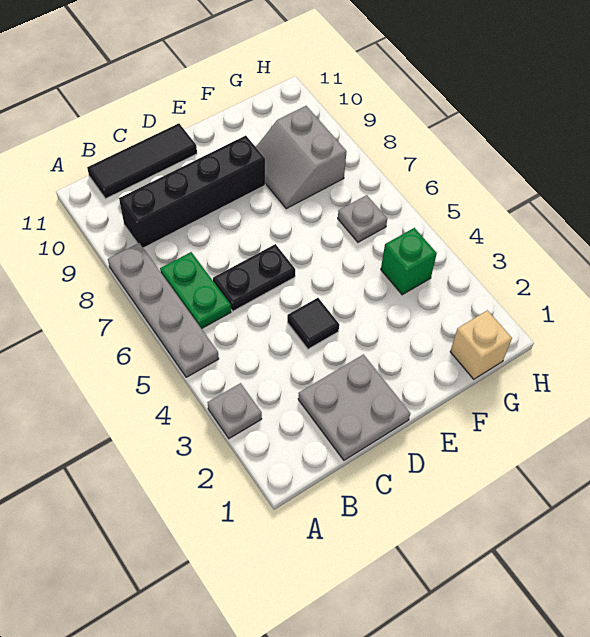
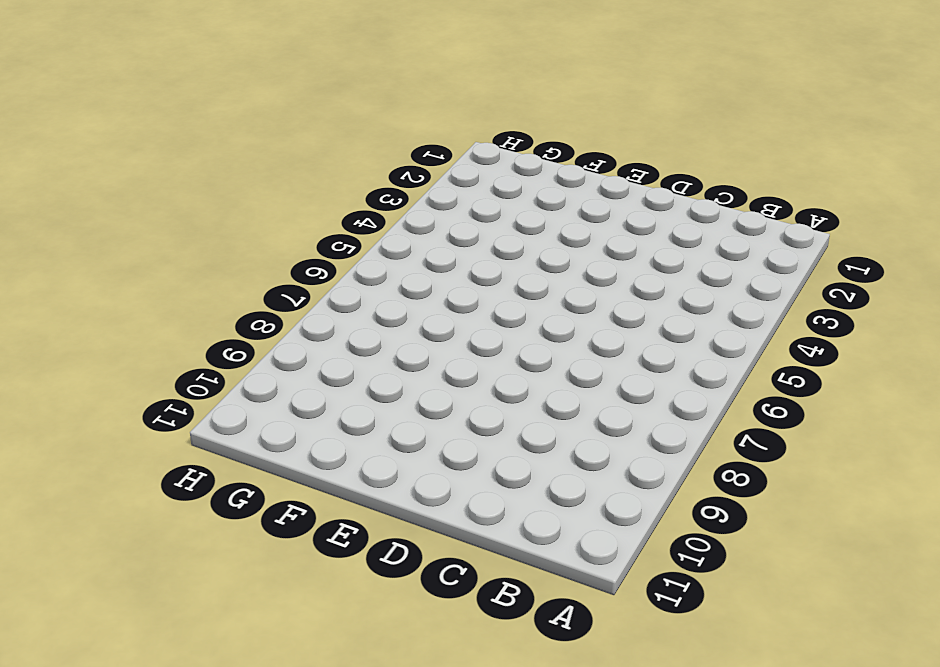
none -> grey plate A3 level 1
none -> grey plate A5:A8 level 1
none -> green plate B6:B7 level 1

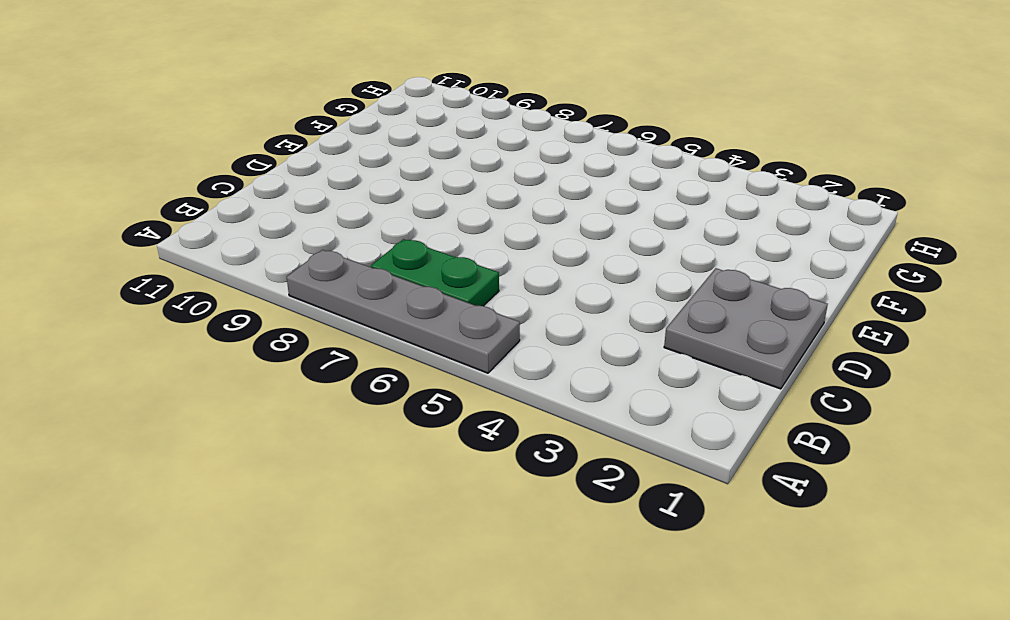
none -> grey plate A3 level 1
none -> black brick B9:E9 level 1
none -> black tile B11:D11 level 1

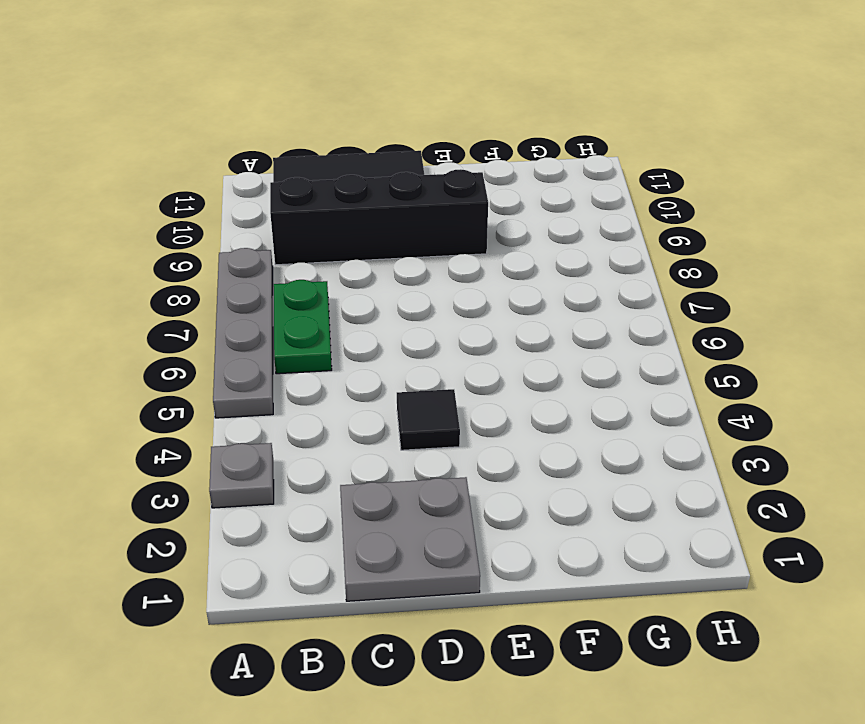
none -> black plate C6:D6 level 1
none -> grey slope F8:G9 level 1 top G
none -> tan brick G1 level 1

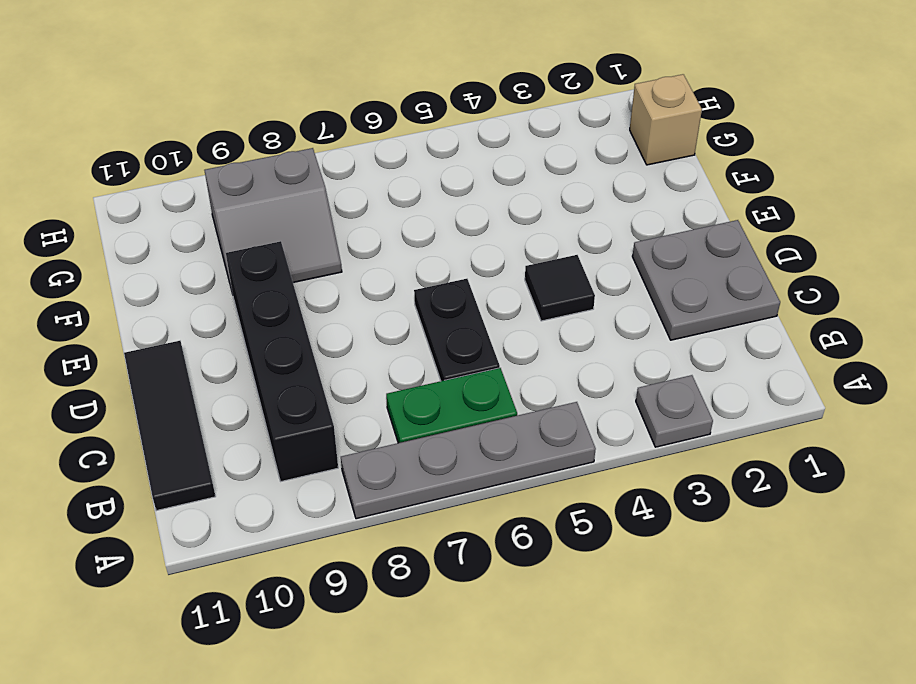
none -> green brick G4 level 1
none -> grey plate G6 level 1

